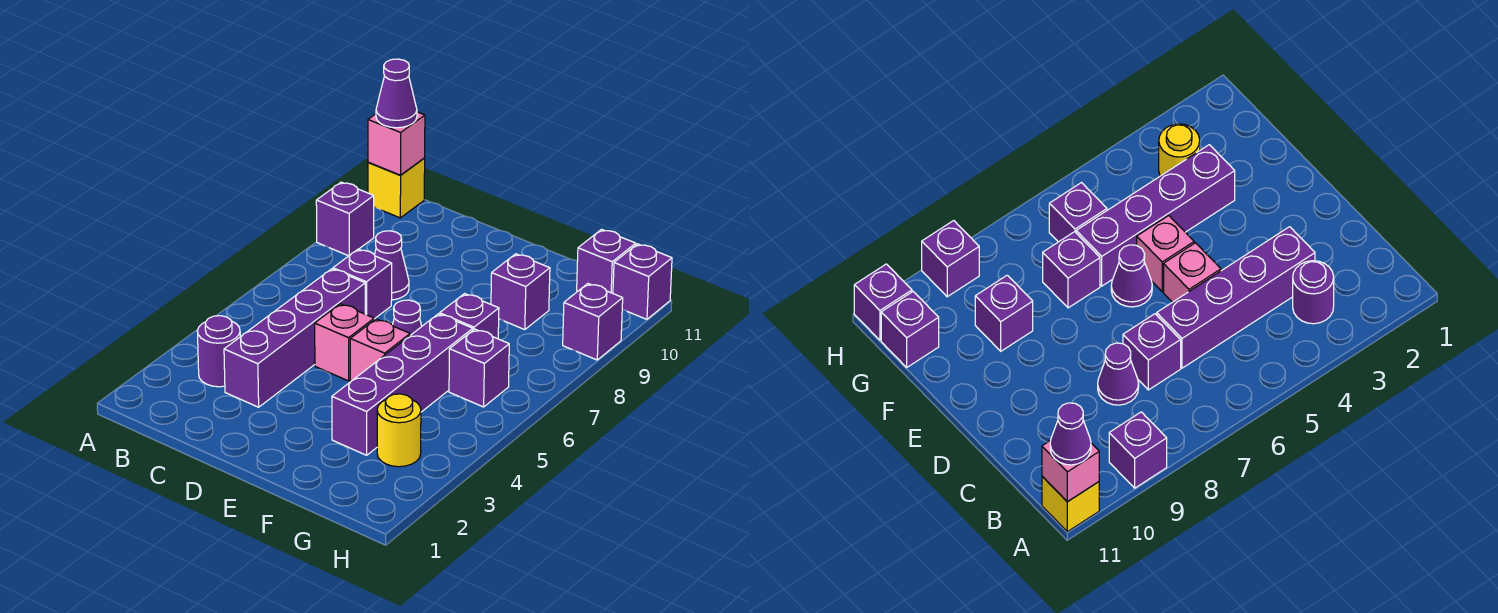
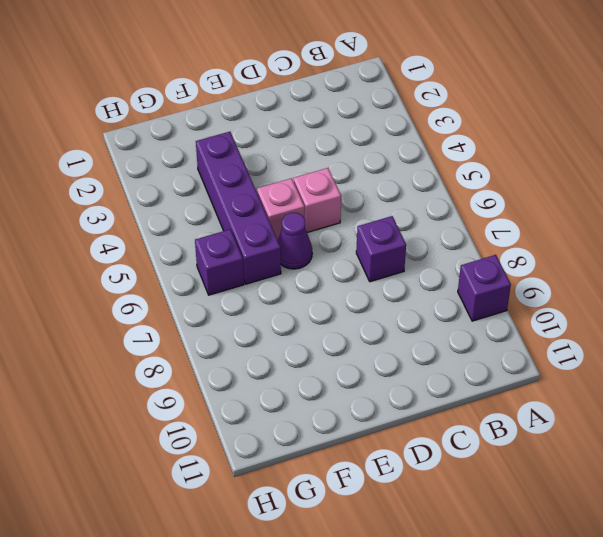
none -> yellow brick A11 level 1
none -> purple round brick B3 level 1
none -> purple brick C3:C6 level 1

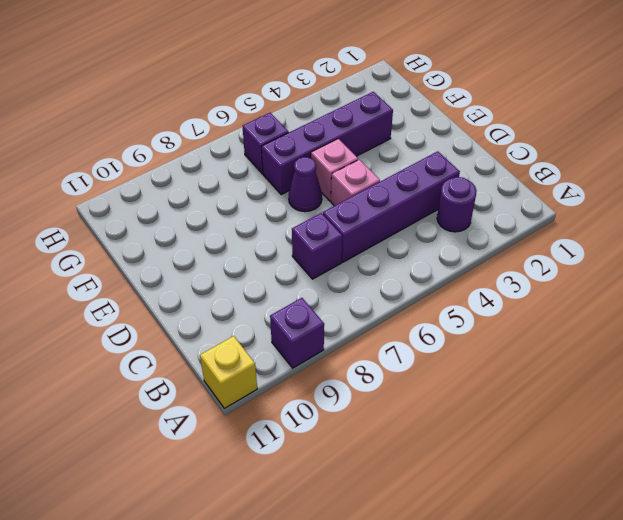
none -> purple cone C8 level 1
none -> purple brick F7 level 1
none -> purple brick F9 level 1

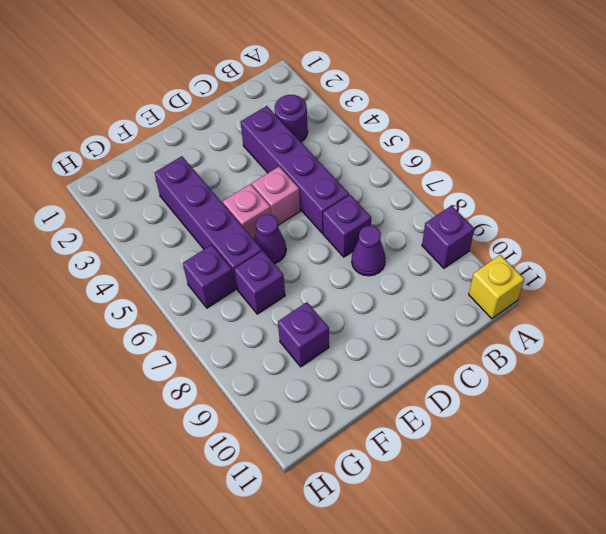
none -> yellow round brick G3 level 1
none -> purple brick G11 level 1
none -> purple brick H9 level 1

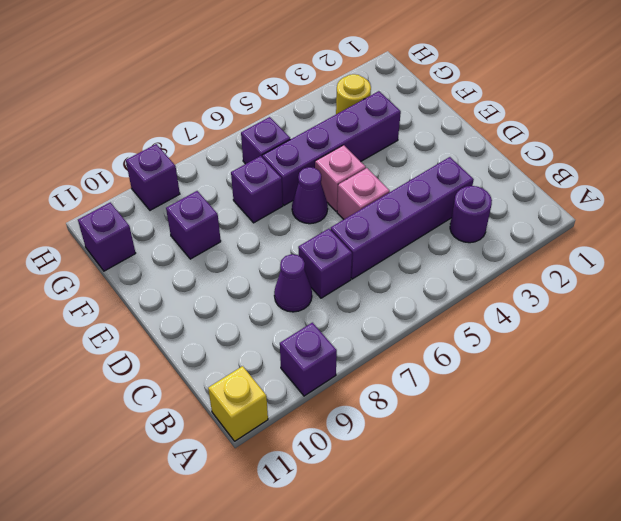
none -> purple brick H11 level 1
none -> pink brick A11 level 2
none -> purple cone A11 level 3

